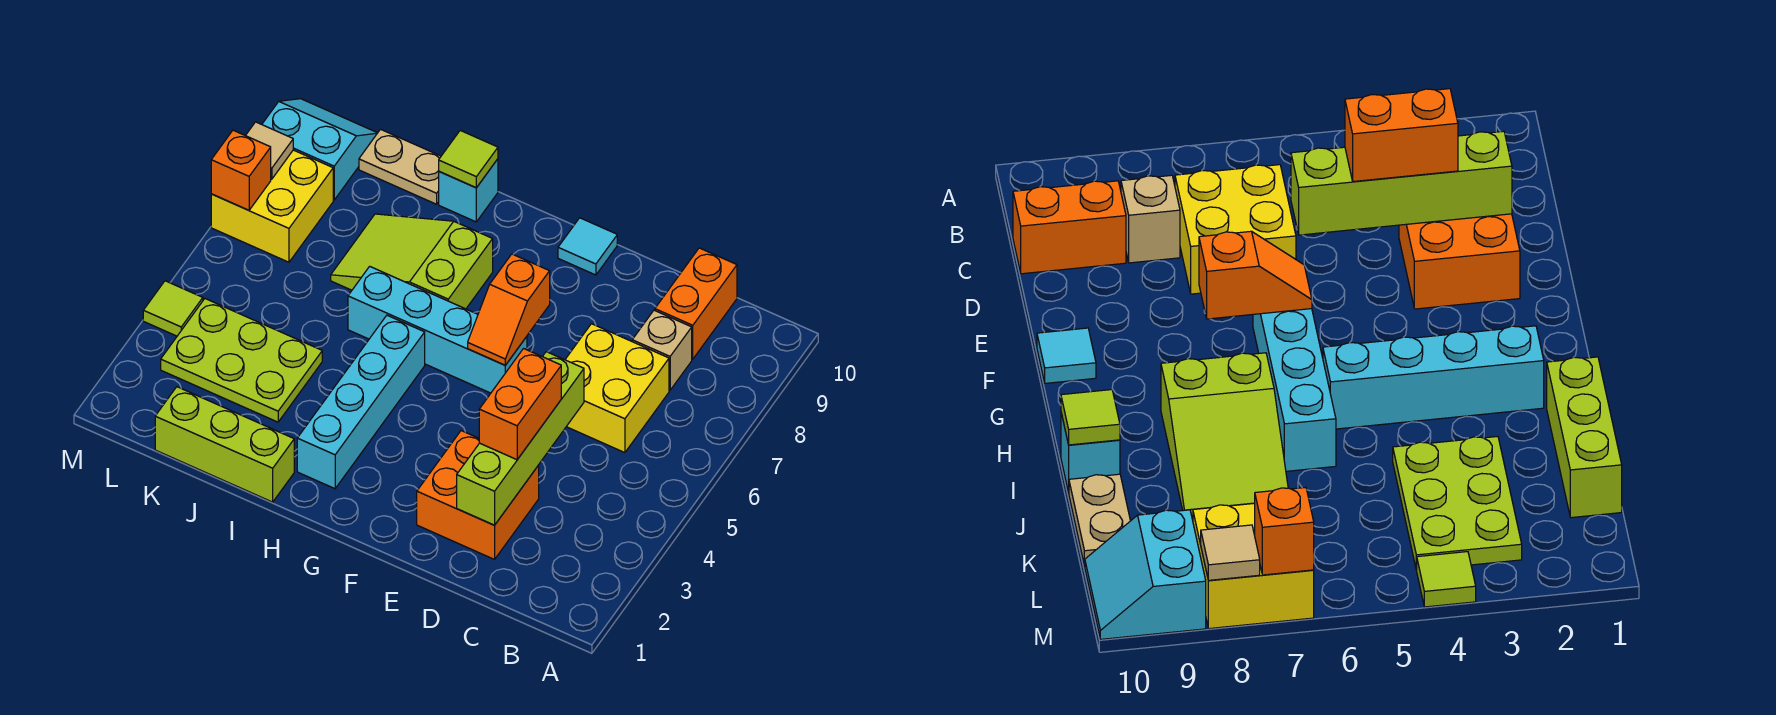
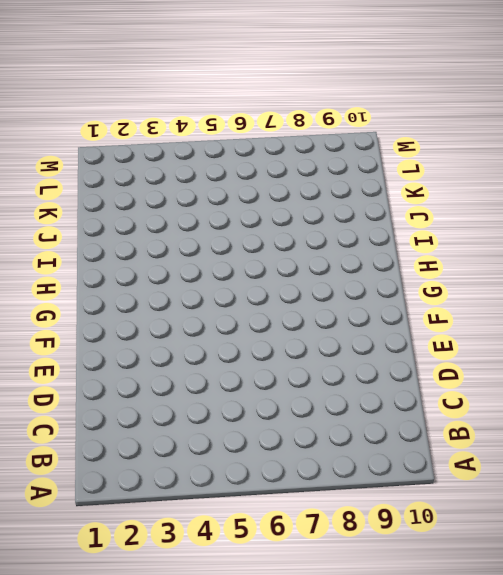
none -> yellow brick C6:D7 level 1
none -> tan brick C8 level 1
none -> orange brick C9:C10 level 1

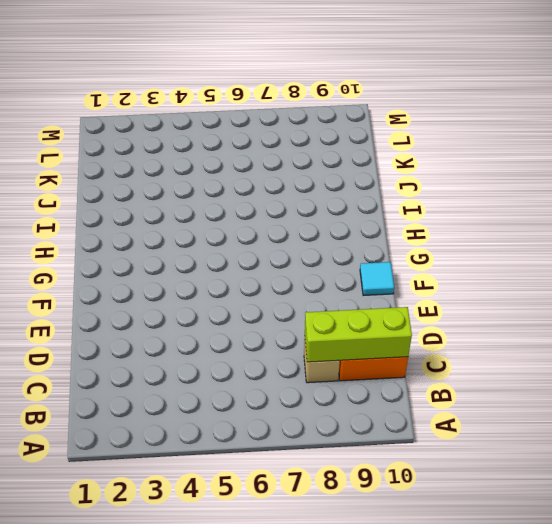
lime brick C8:C10 level 2 -> lime brick I1:K1 level 1
none -> yellow brick C6:D7 level 1
none -> orange brick D2:E3 level 1
none -> cyan brick F6:I6 level 1

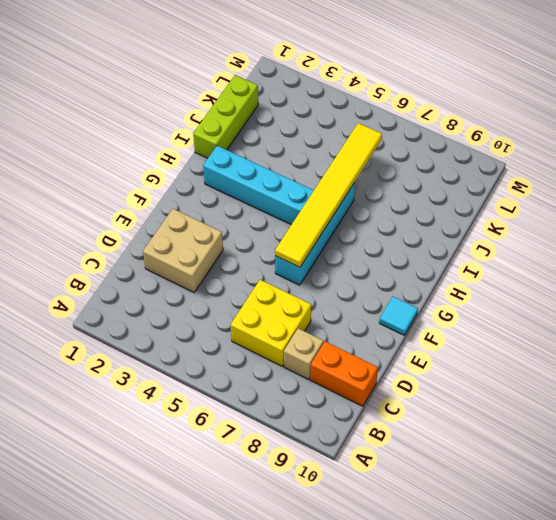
tan brick D2:E3 level 1 -> orange brick D2:E3 level 1
yellow tile F6:K6 level 2 -> orange slope F6:F7 level 2 top 7
none -> lime slope H7:J8 level 1 top H
none -> cyan brick I10 level 1
none -> lime plate J3:L4 level 1

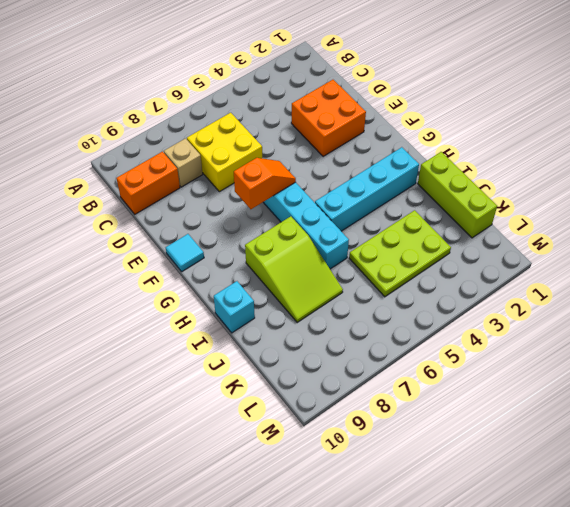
lime plate J3:K5 level 1 -> lime plate J3:L4 level 1
none -> tan plate J10:K10 level 1
none -> yellow brick L7:M8 level 1
none -> cyan slope L9:M10 level 1 top 9

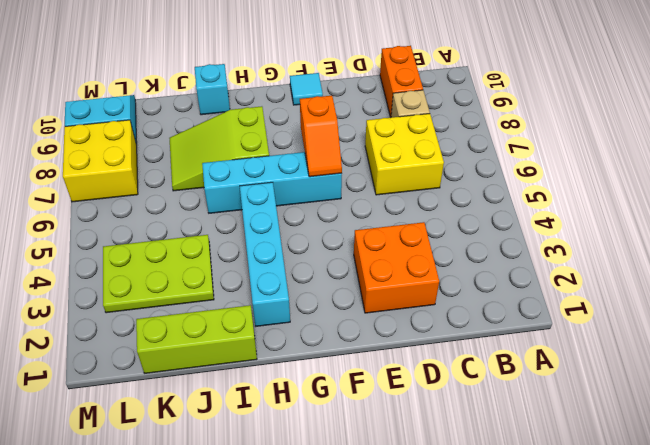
none -> tan plate J10:K10 level 1
none -> lime tile M4 level 1
none -> lime brick D2:D5 level 2

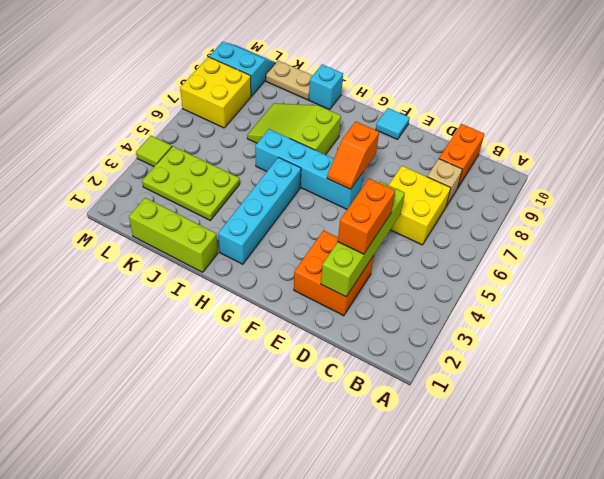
none -> lime tile I10 level 2
none -> orange brick M7 level 2
none -> tan tile M8 level 2

